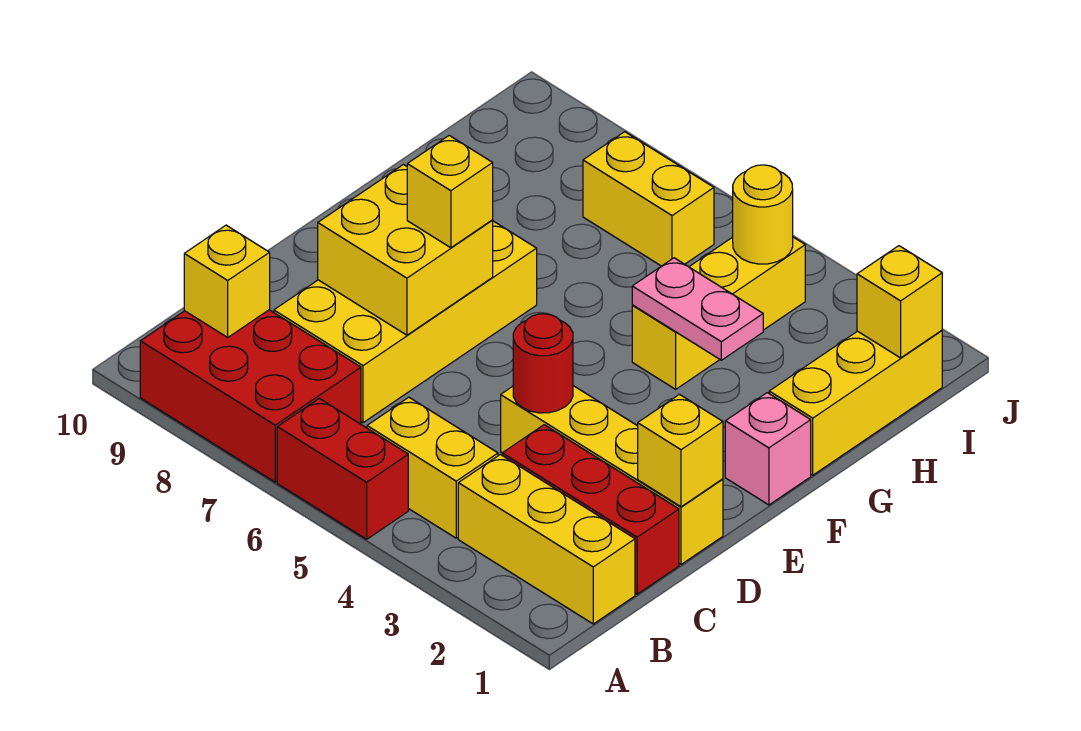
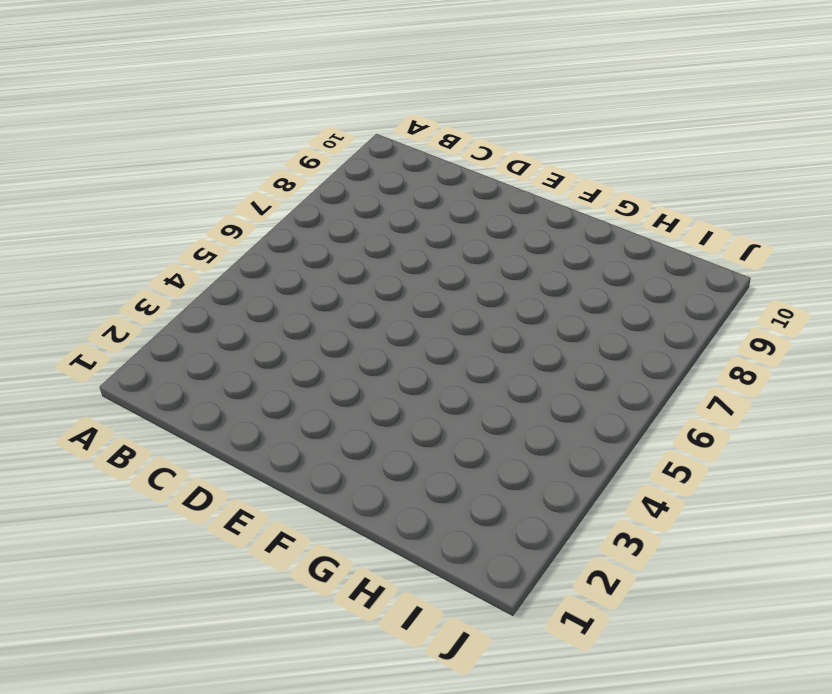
none -> red brick A5:A6 level 1
none -> red brick A7:B9 level 1
none -> yellow brick B1:B3 level 1

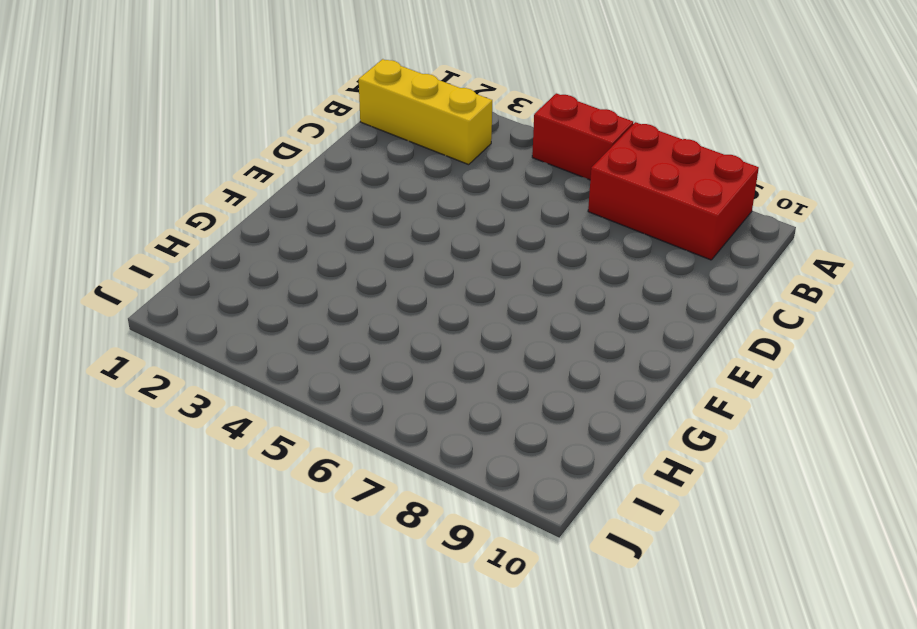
none -> yellow brick B4:B5 level 1
none -> red brick C1:C3 level 1
none -> yellow brick C7:F8 level 1

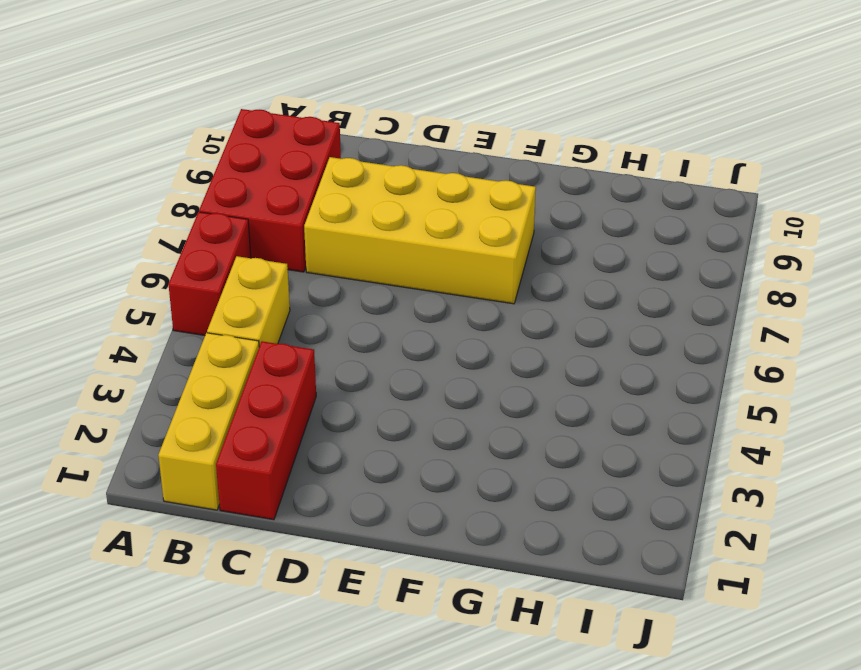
none -> yellow brick D1:D4 level 1
none -> pink brick F1 level 1
none -> yellow brick G1:I1 level 1

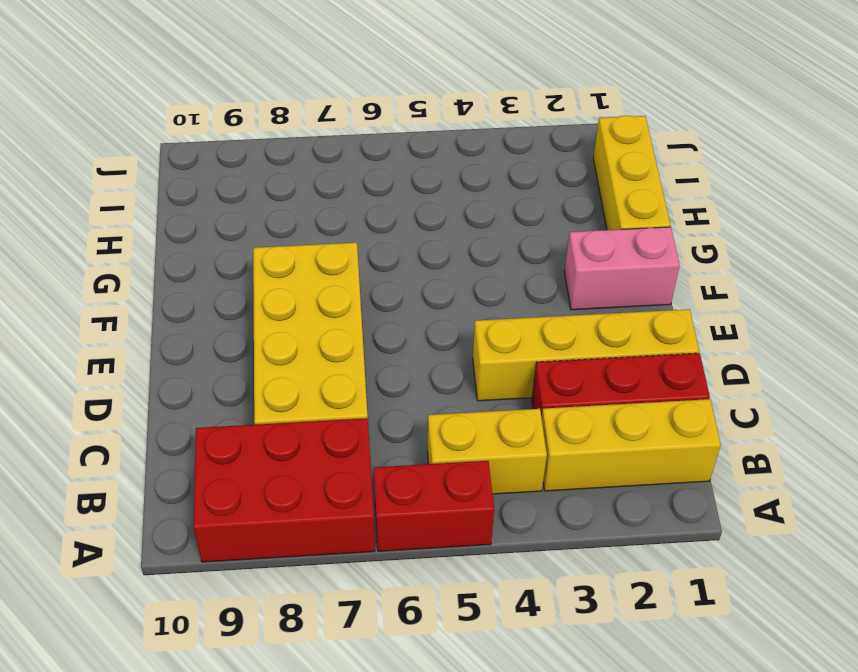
pink brick F1:F2 level 1 -> pink brick F1 level 1
none -> yellow brick G4:I4 level 1
none -> yellow brick I6:I7 level 1
none -> yellow brick B9 level 2

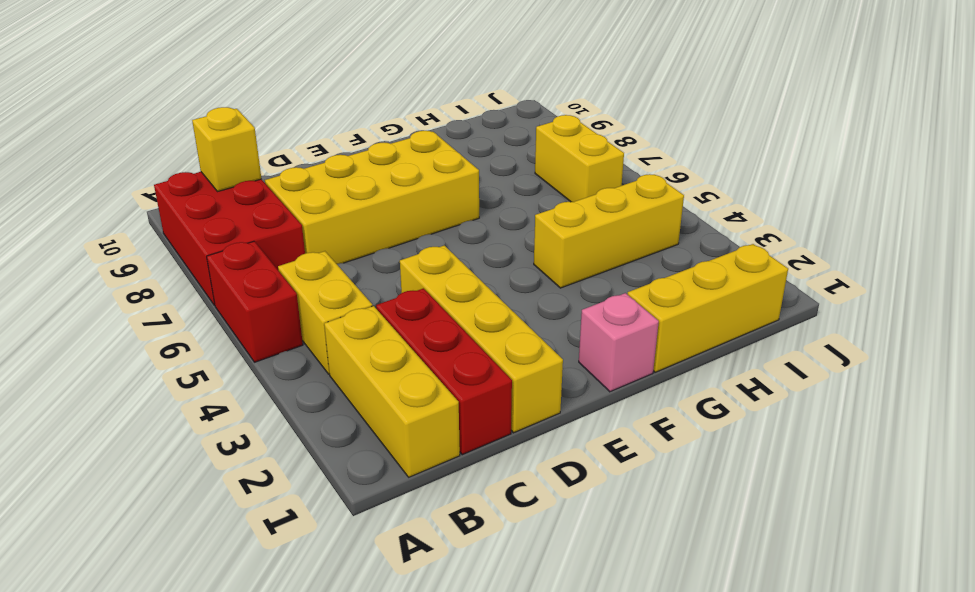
none -> yellow brick D1 level 2
none -> red round brick D4 level 2
none -> yellow brick D7:E8 level 2

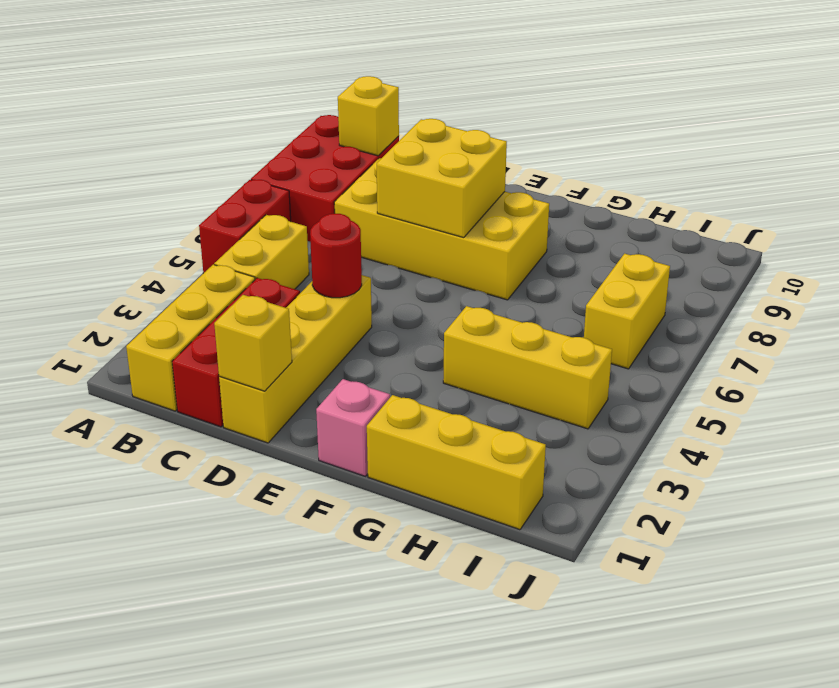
none -> pink plate G3:G4 level 2
none -> yellow brick I1 level 2
none -> yellow round brick I4 level 2

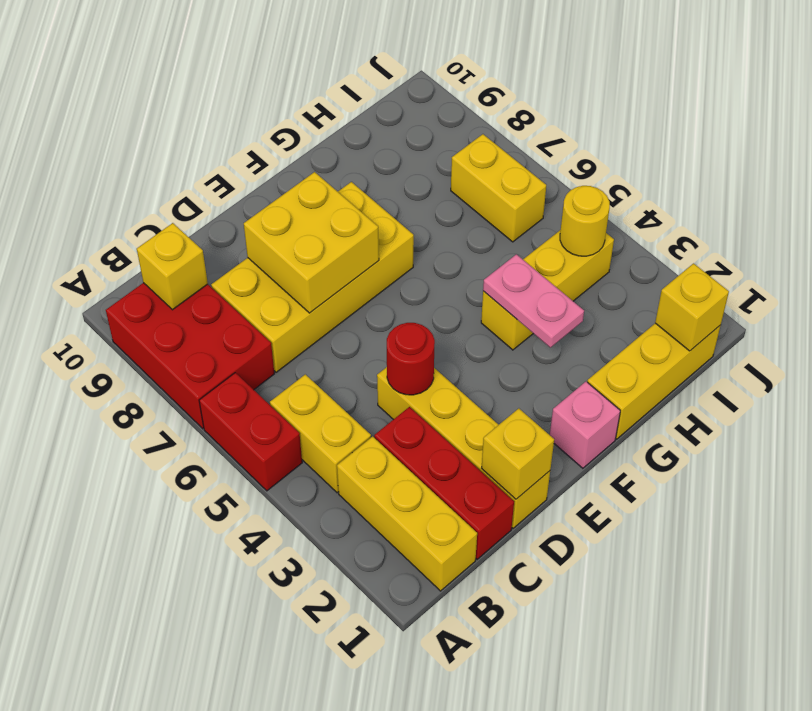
none -> yellow brick E7 level 3

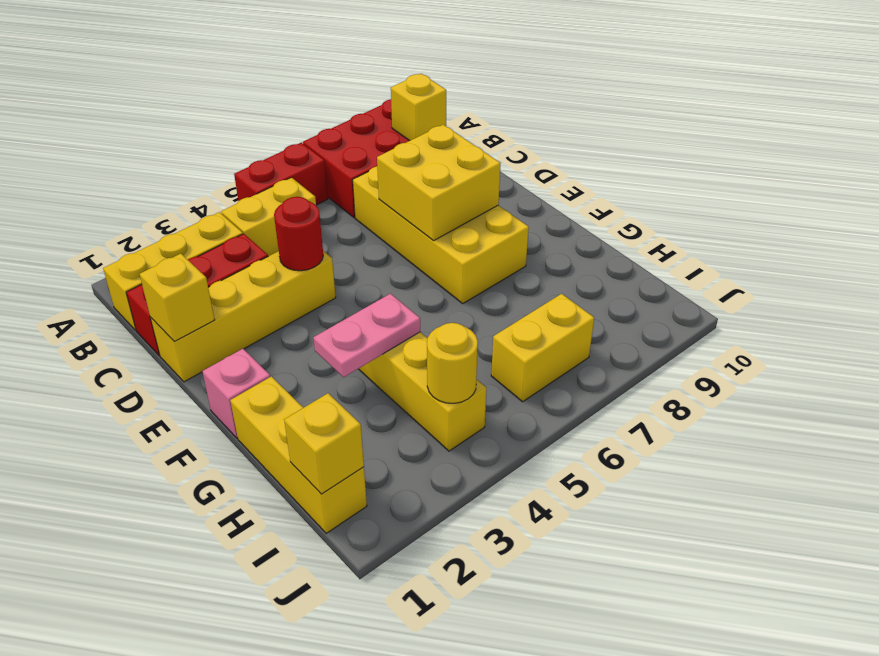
none -> yellow brick E7 level 3

